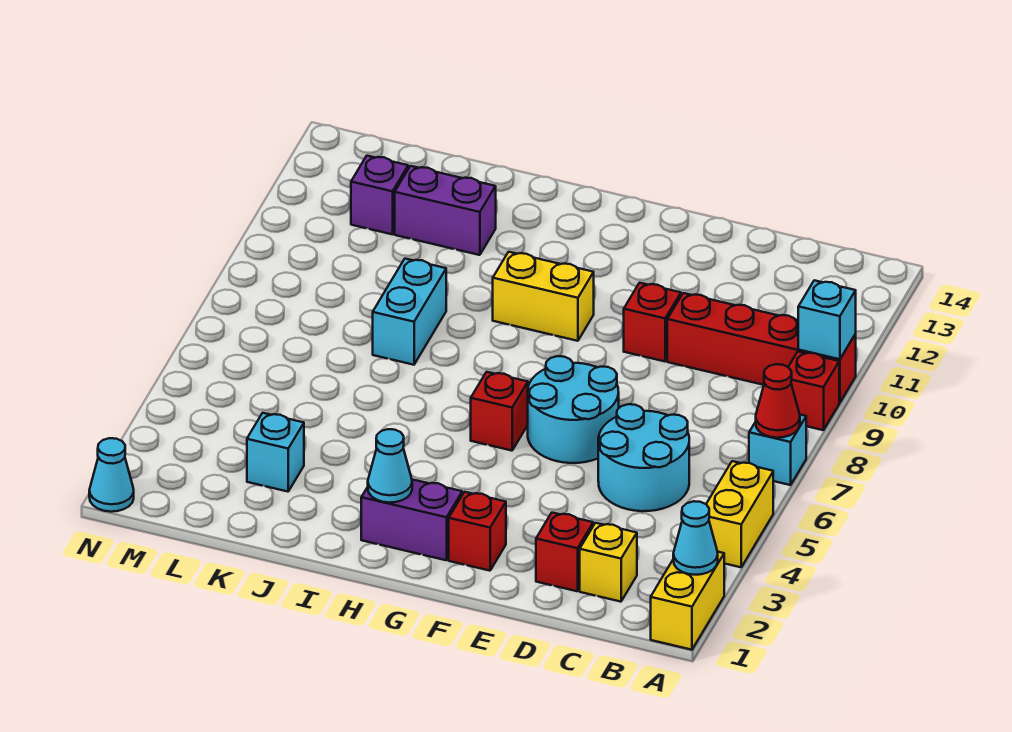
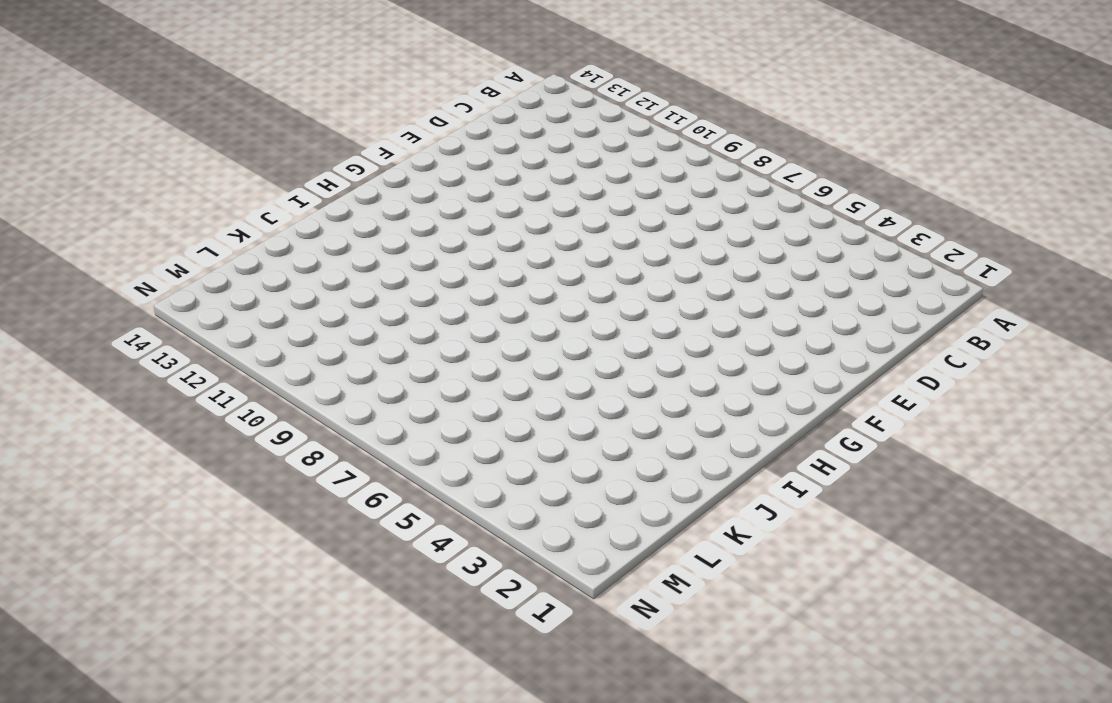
none -> yellow brick A1:A2 level 1
none -> yellow brick A4:A5 level 1
none -> cyan brick A7 level 1

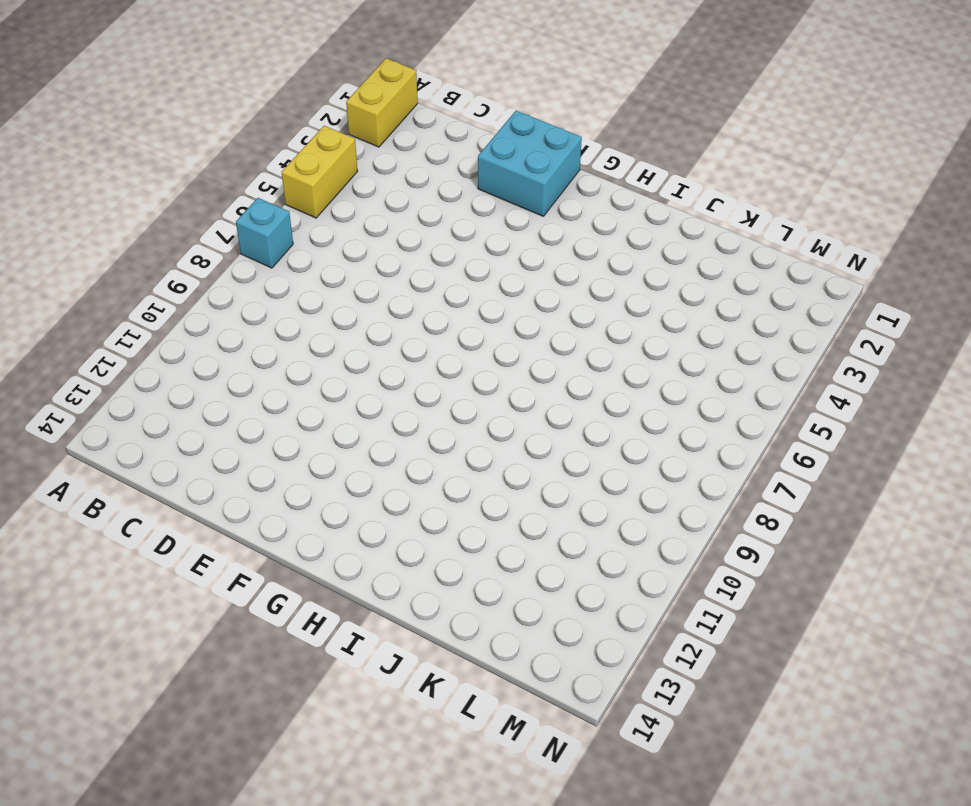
cyan brick E1:F2 level 1 -> red brick F2 level 1
none -> red brick A9 level 1
none -> red brick A10:D10 level 1
none -> yellow brick C2 level 1

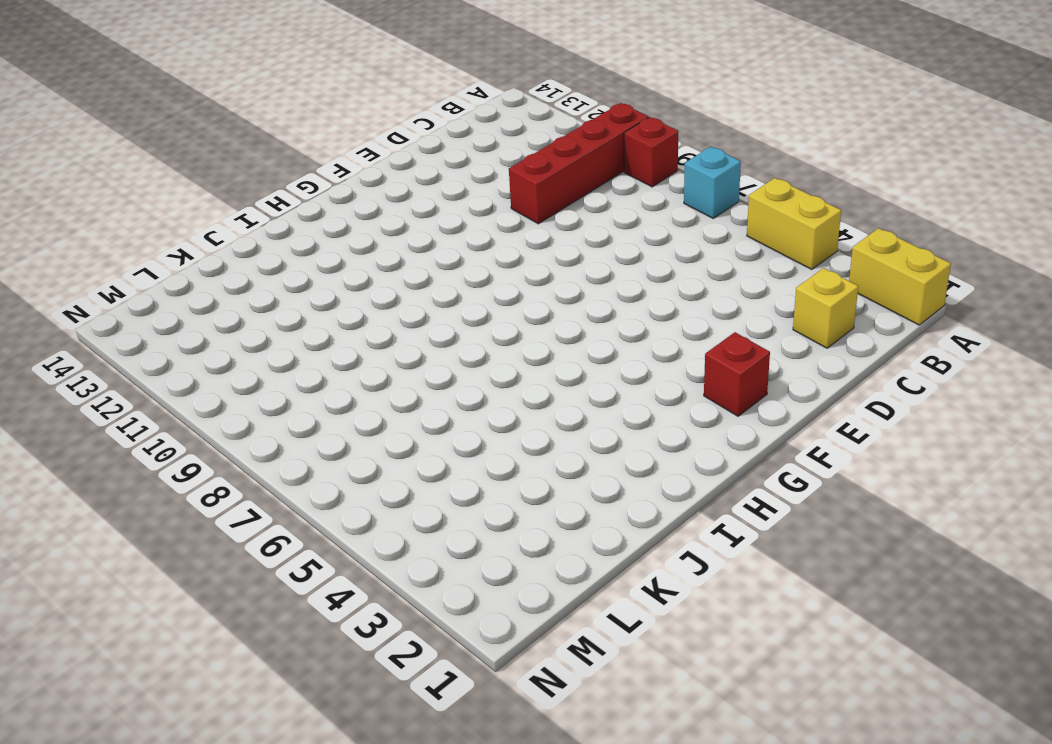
none -> cyan round brick C5:D6 level 1
none -> red brick D2 level 1
none -> cyan round brick E6:F7 level 1

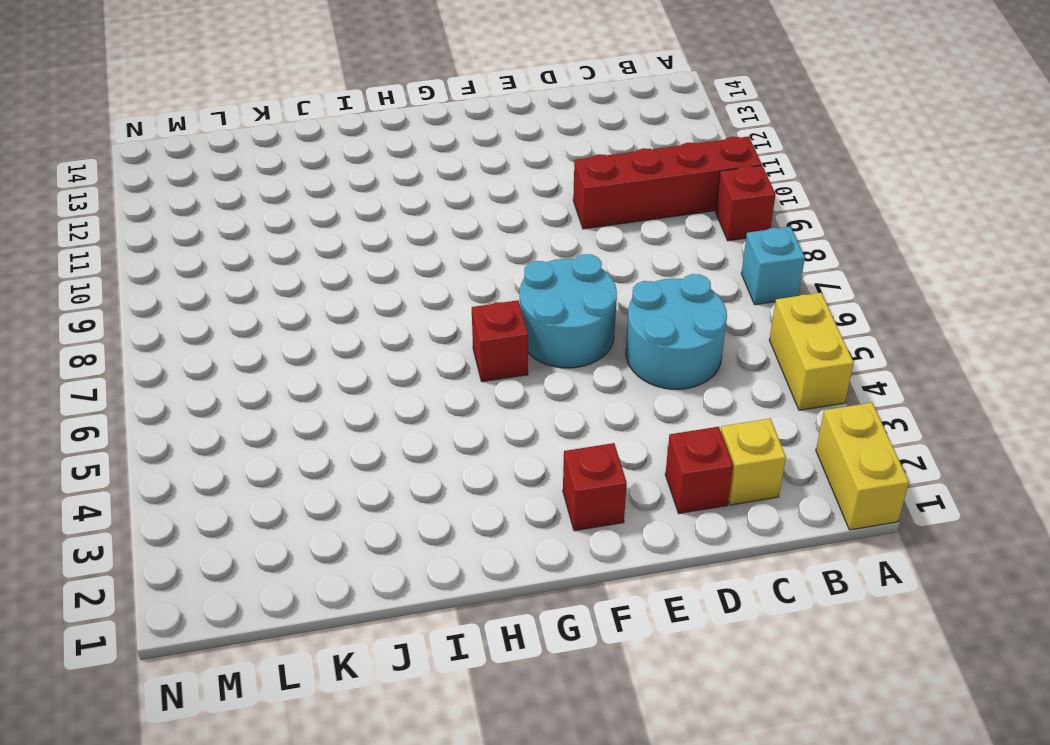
none -> red brick E10 level 1
none -> purple brick G2:H2 level 1
none -> yellow brick G10:H10 level 1

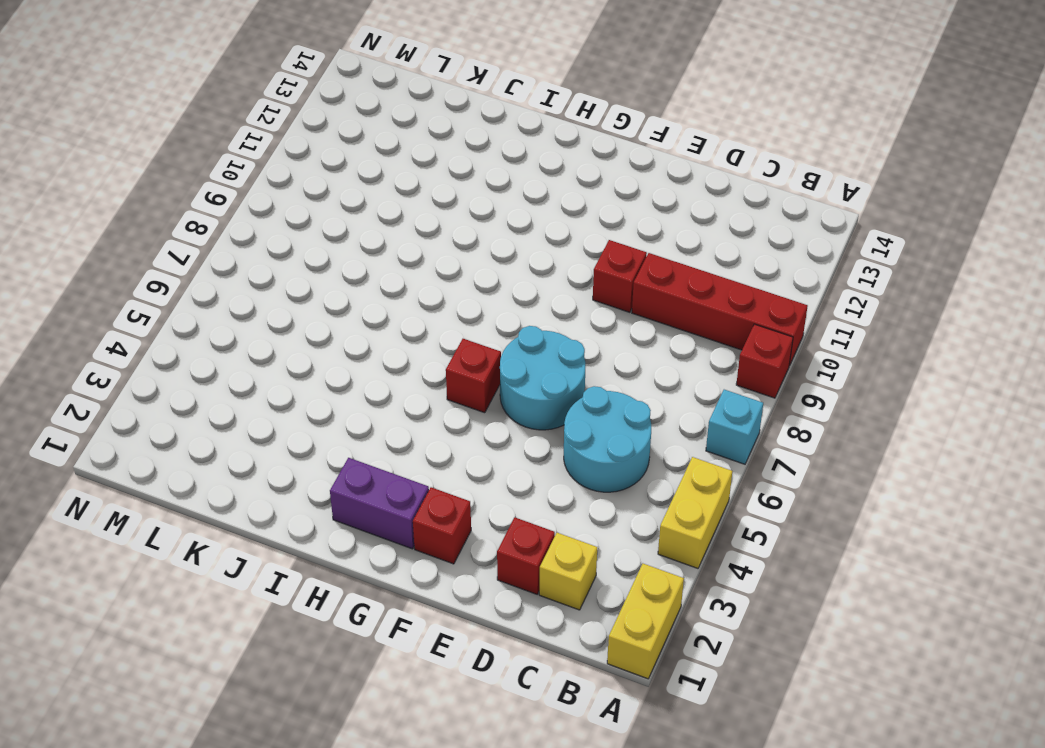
none -> yellow brick G10:H10 level 1
none -> cyan brick J8:J9 level 1
none -> purple brick J12:K12 level 1

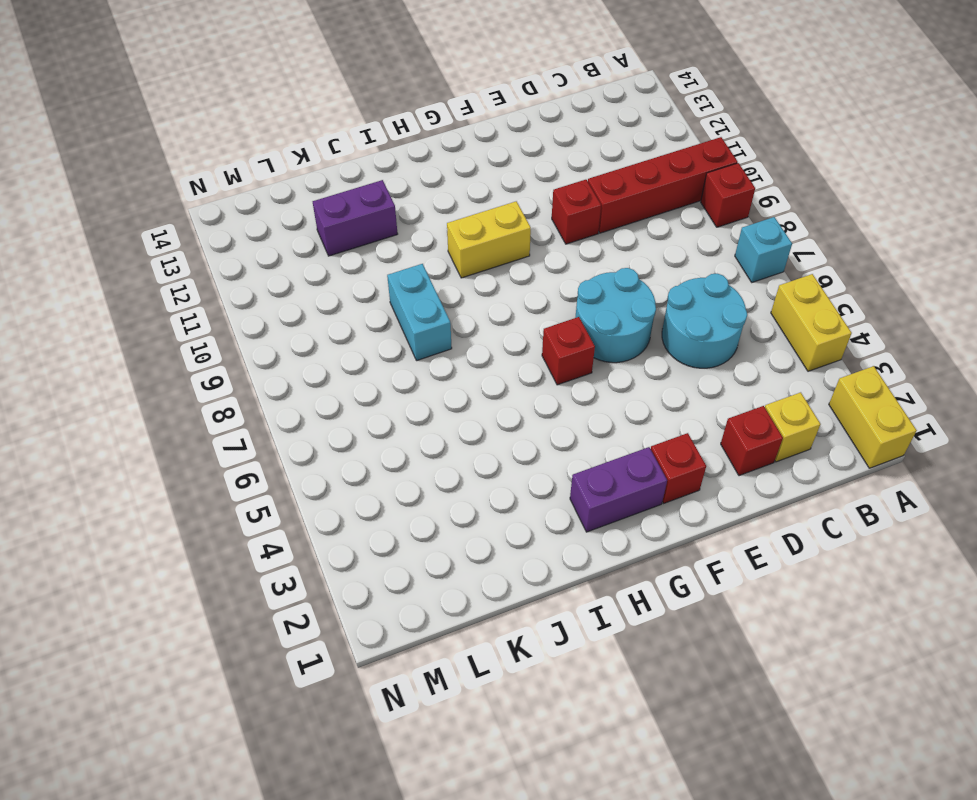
none -> cyan brick K3 level 1
none -> purple brick L12 level 1
none -> cyan cone N1 level 1

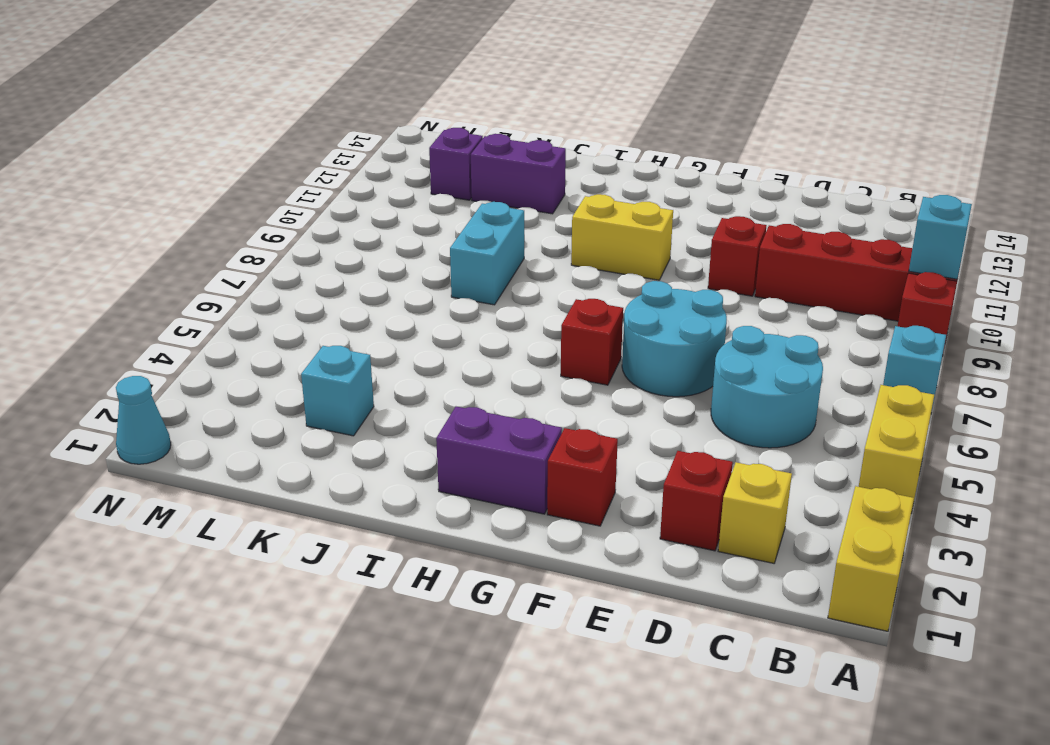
none -> cyan cone A2 level 2
none -> red cone A7 level 2
none -> cyan cone H2 level 2

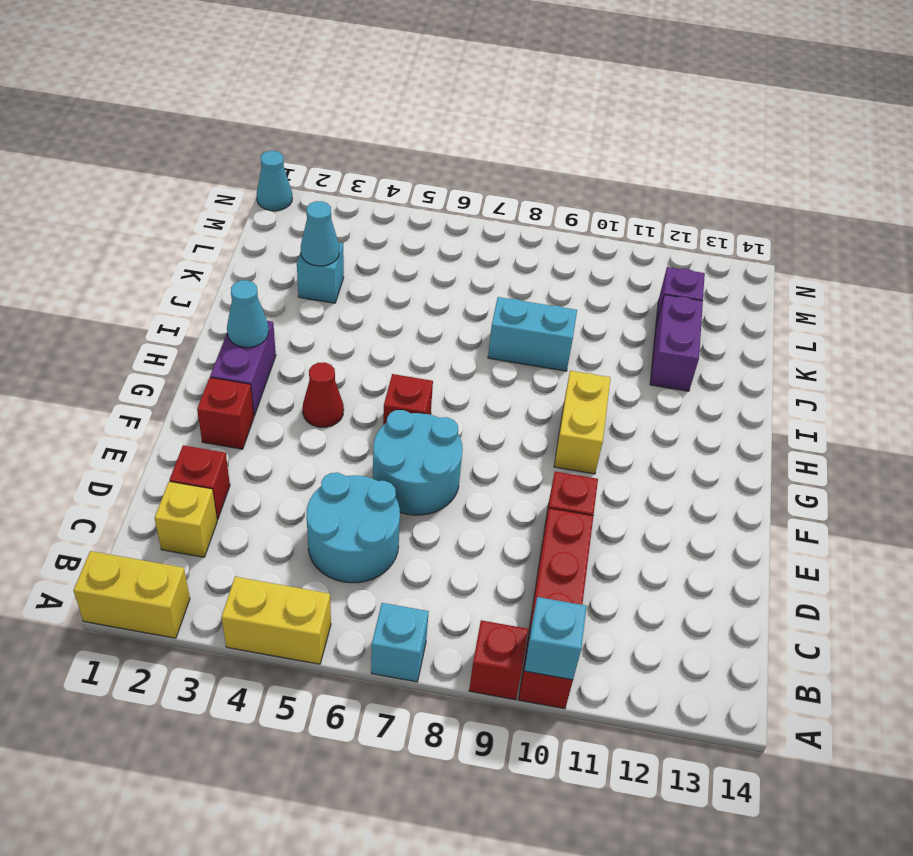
red cone G4 level 1 -> red cone A7 level 2
cyan cone K3 level 2 -> cyan cone A2 level 2

